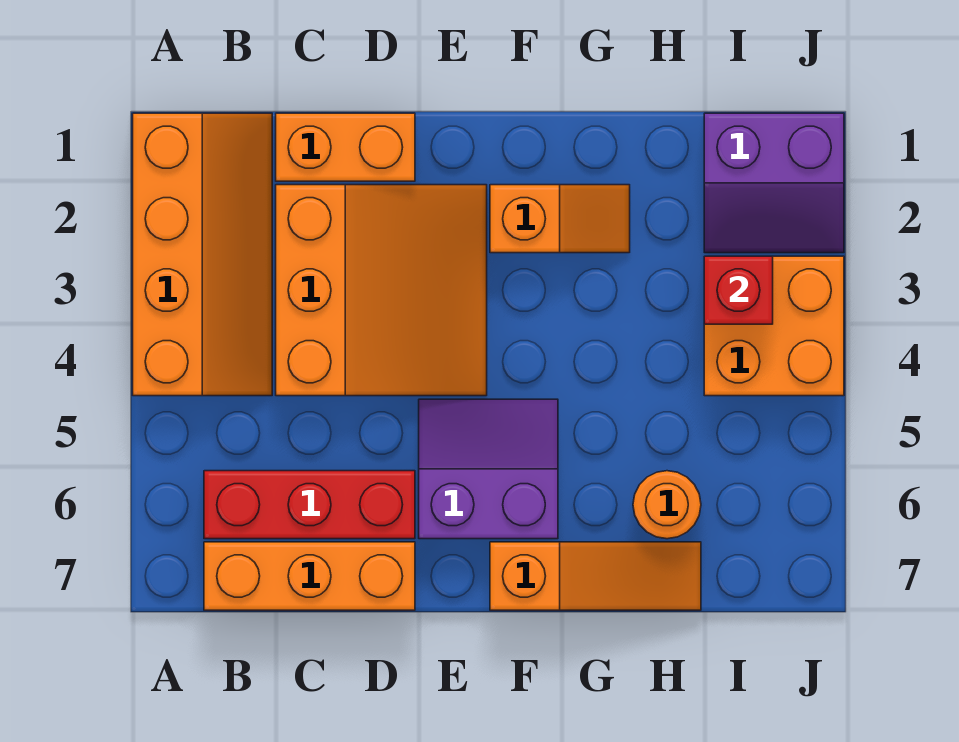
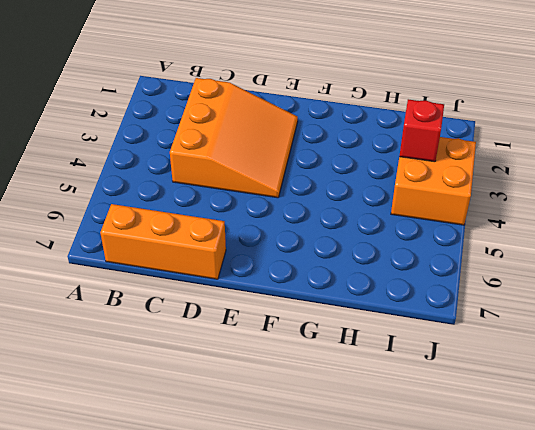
none -> orange slope A1:B4 level 1 top A
none -> red brick B6:D6 level 1
none -> orange brick C1:D1 level 1

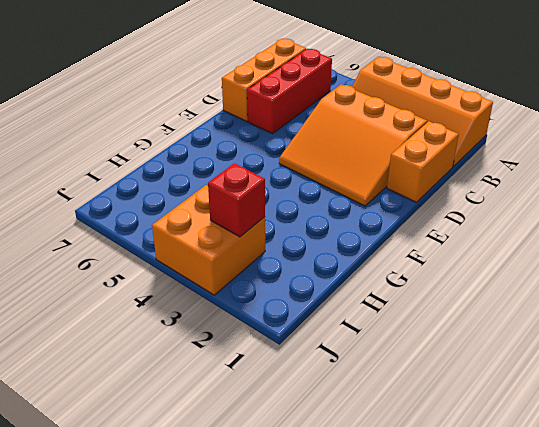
none -> purple slope E5:F6 level 1 top 6
none -> orange slope F2:G2 level 1 top F
none -> orange slope F7:H7 level 1 top F

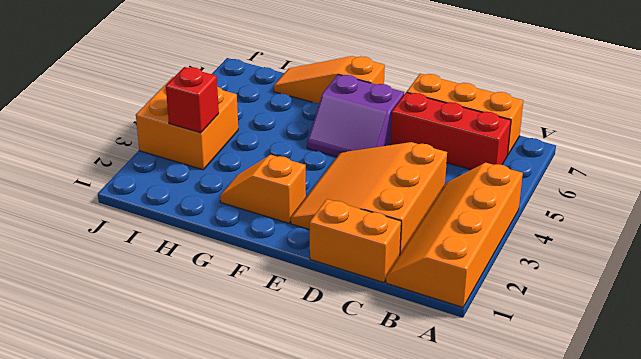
none -> orange round brick H6 level 1
none -> purple slope I1:J2 level 1 top 1

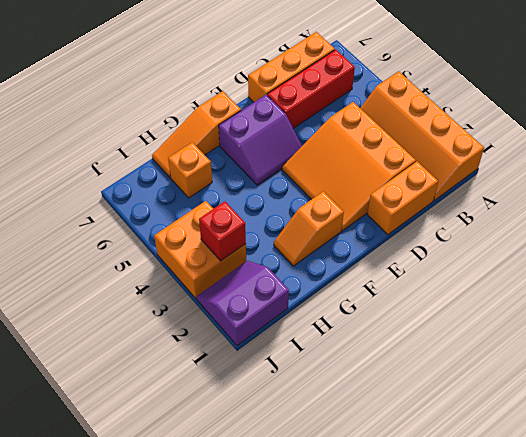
orange brick H6 level 1 -> orange round brick H6 level 1

